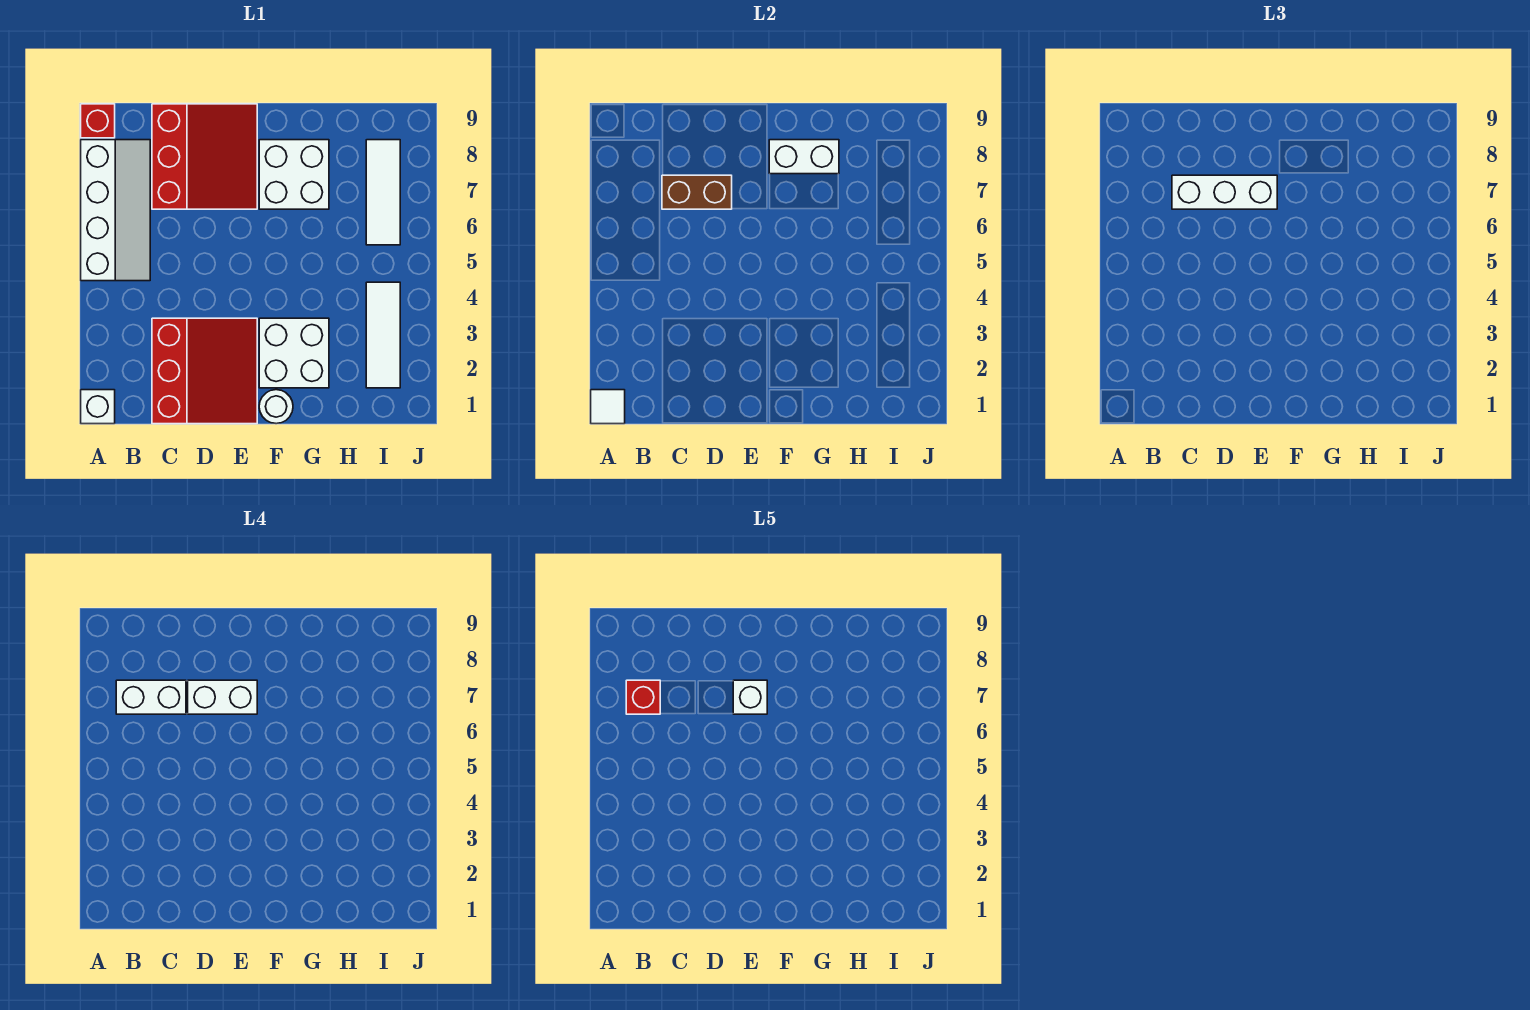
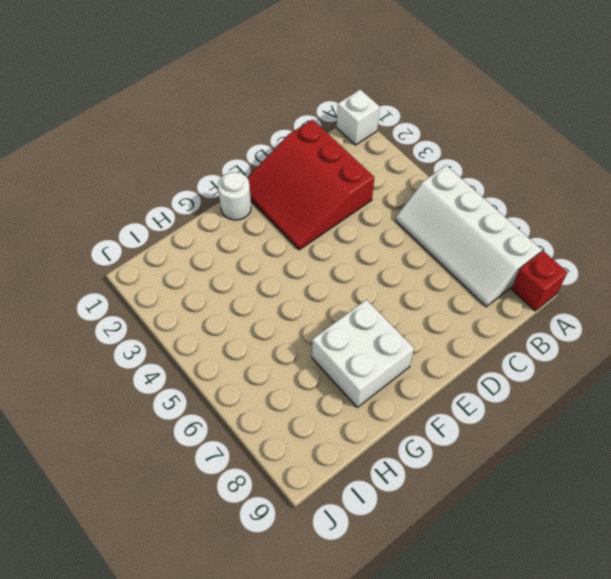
none -> red slope C7:E9 level 1 top C
none -> white brick F2:G3 level 1
none -> white tile I2:I4 level 1

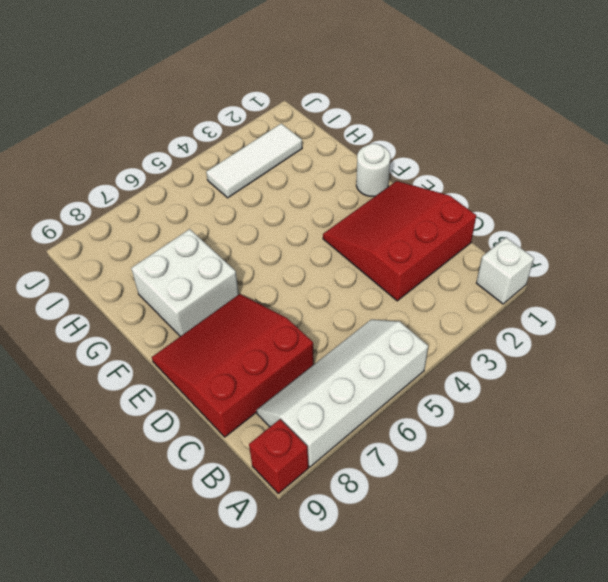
none -> white brick F2:G3 level 1
none -> white tile I6:I8 level 1
none -> white tile A1 level 2

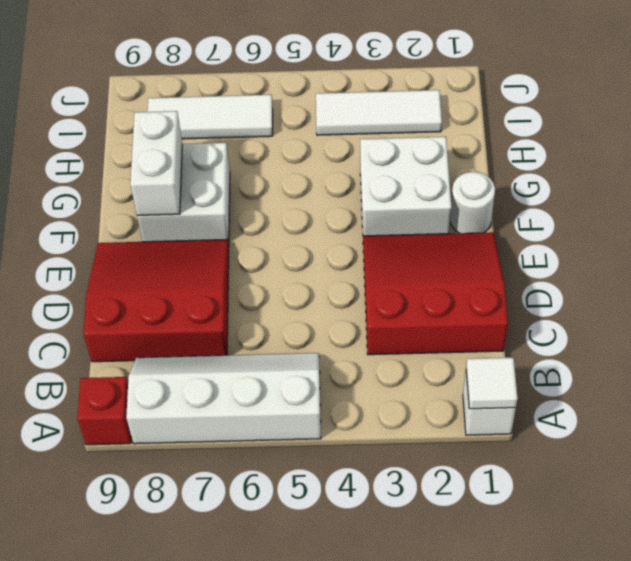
none -> brown brick C7:D7 level 2
none -> white brick C7:E7 level 3
none -> white brick B7:C7 level 4

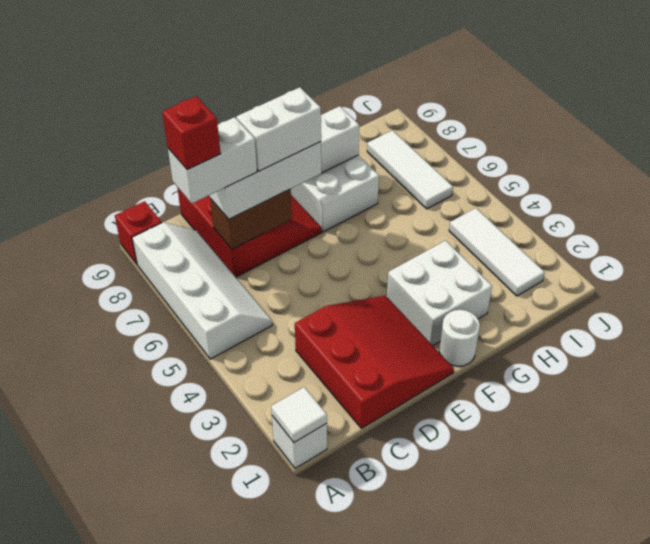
none -> white brick E7 level 5

